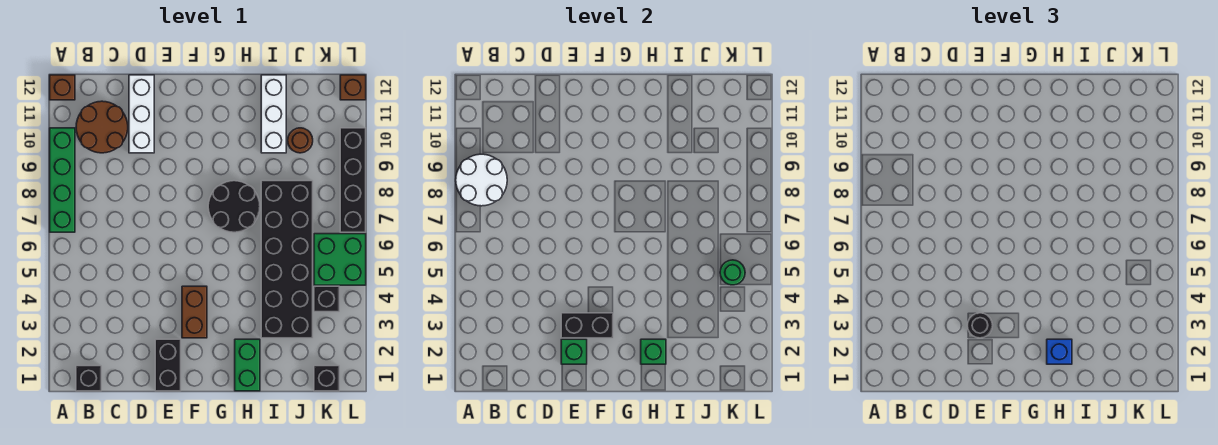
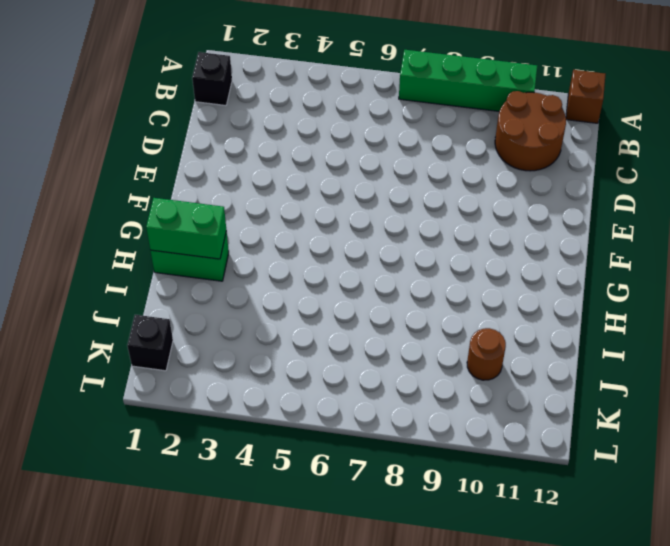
green brick H1:H2 level 2 -> green brick H2 level 2
none -> white brick D10:D12 level 1
none -> black brick E1:E2 level 1
none -> brown brick F3:F4 level 1

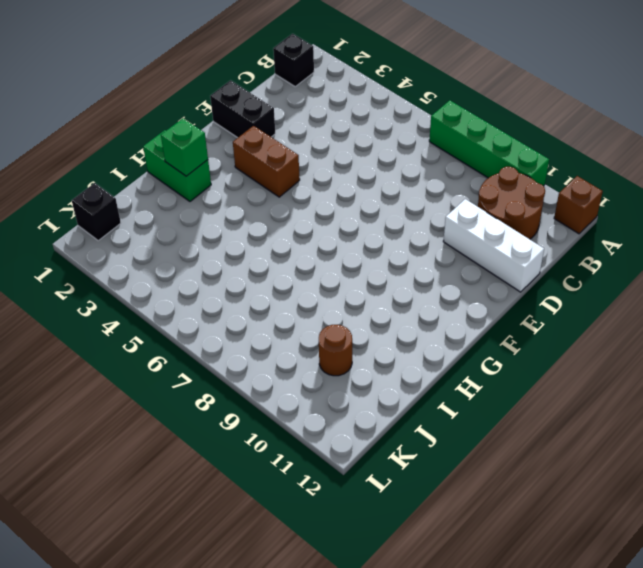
none -> black round brick G7:H8 level 1
none -> black brick I3:J8 level 1
none -> white brick I10:I12 level 1

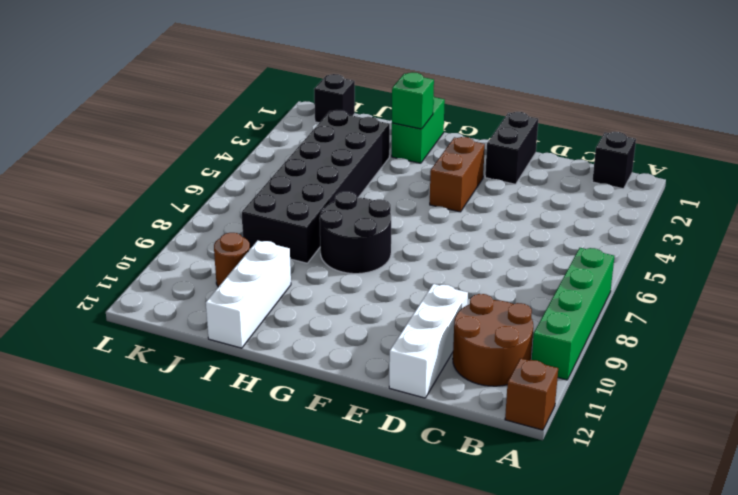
none -> black brick K4 level 1
none -> green brick K5:L6 level 1
none -> black brick L7:L10 level 1

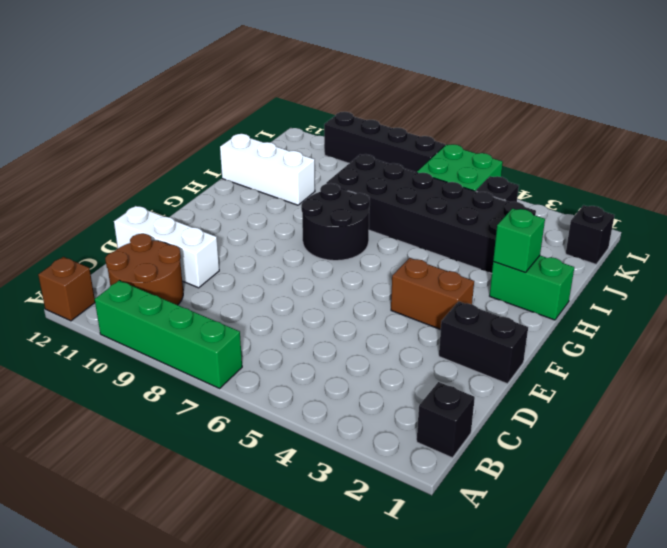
none -> brown round brick J10 level 1
none -> brown brick L12 level 1
none -> white round brick A8:B9 level 2

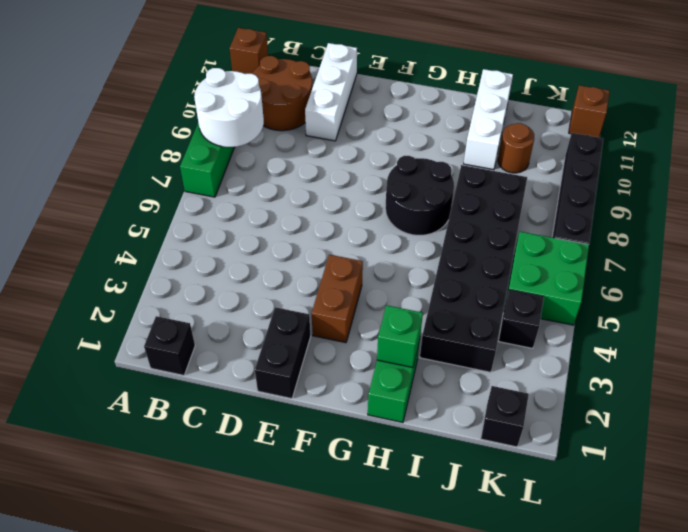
none -> green brick E2 level 2
none -> black brick E3:F3 level 2
none -> green round brick K5 level 2

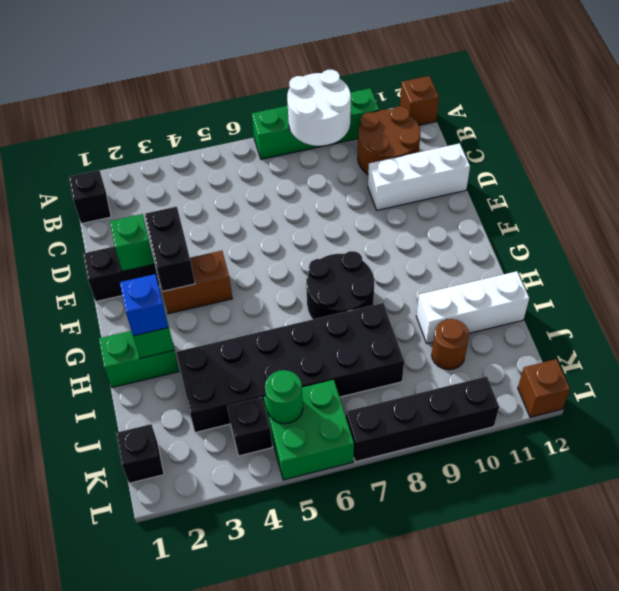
none -> black round brick E3 level 3

